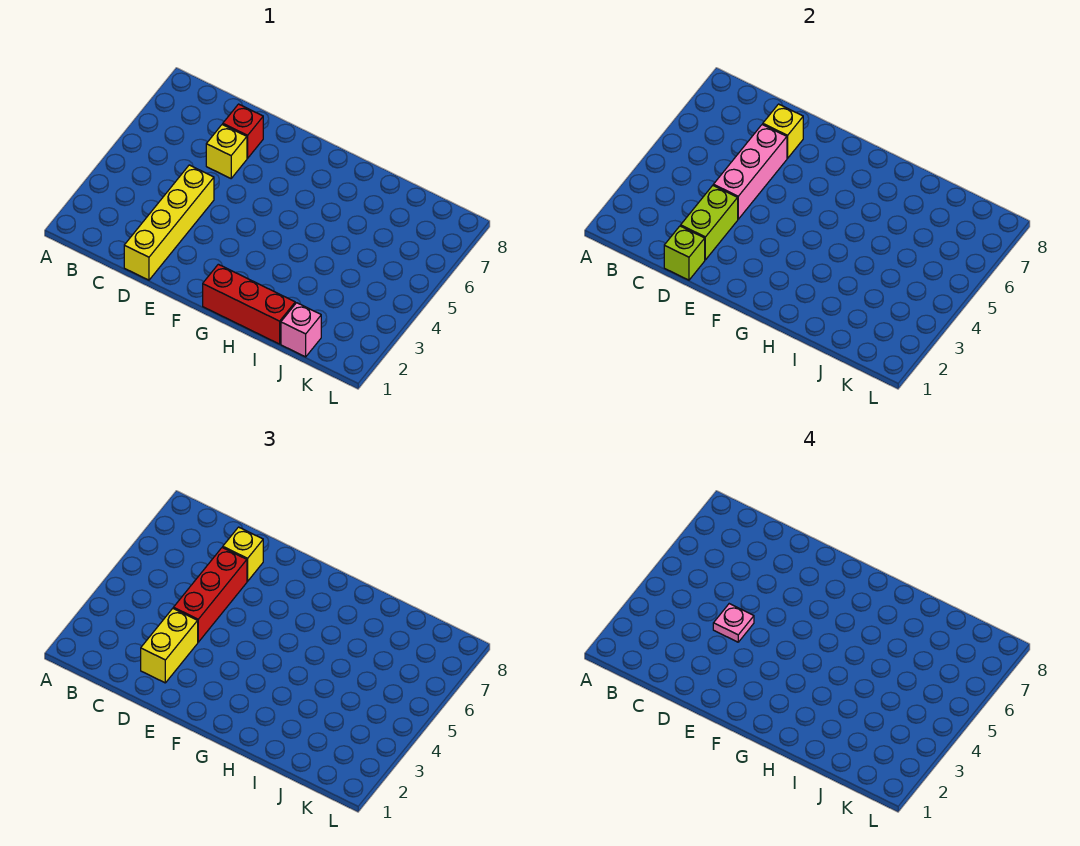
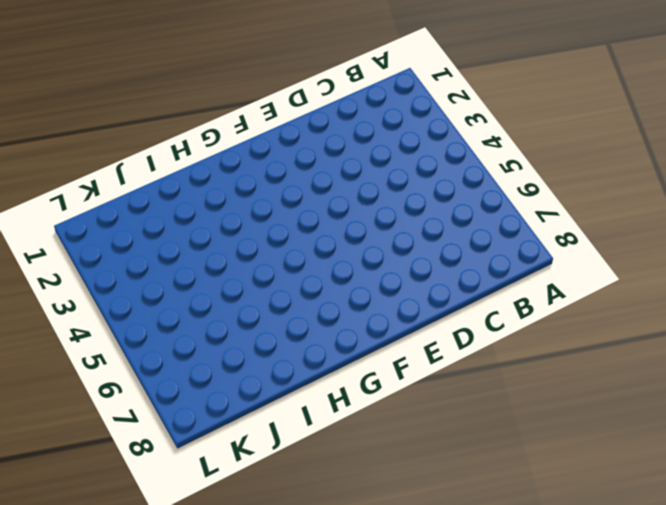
none -> yellow brick D1:D4 level 1
none -> yellow brick D6 level 1
none -> red brick D7 level 1

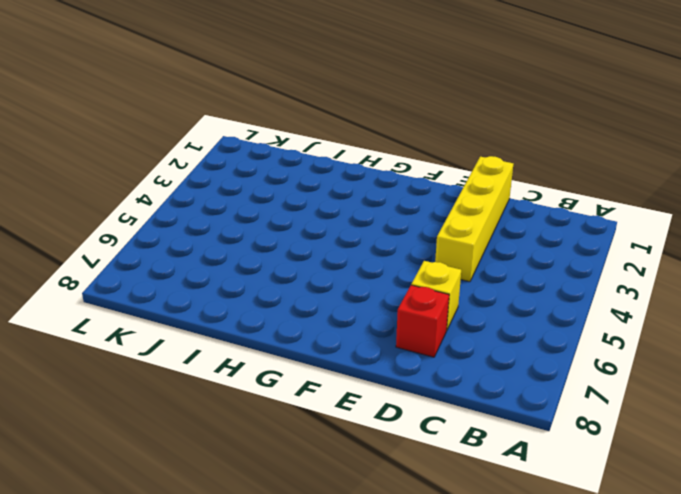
none -> red brick G1:I1 level 1
none -> pink brick J1 level 1
none -> lime brick D1 level 2

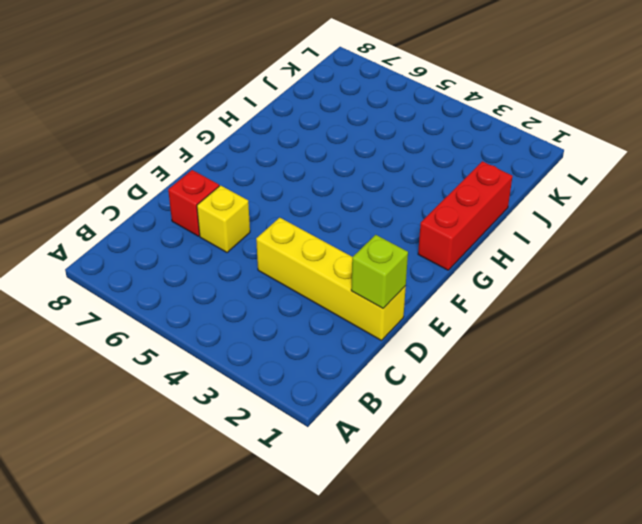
none -> pink brick J1 level 1
none -> lime brick D2:D3 level 2
none -> pink brick D4:D6 level 2

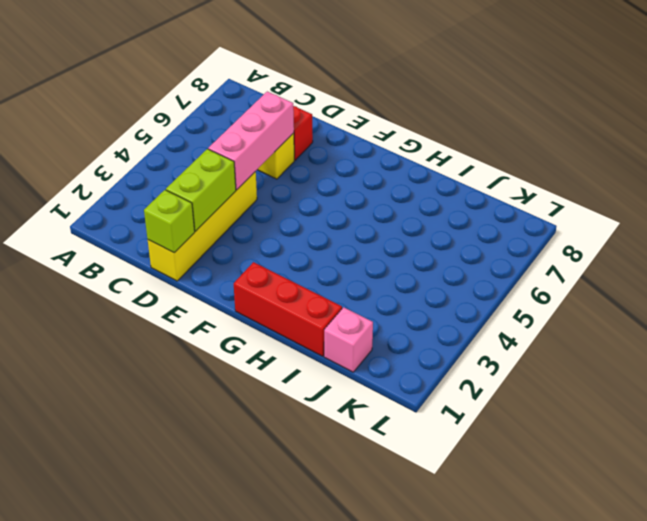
none -> yellow brick D7 level 2
none -> yellow brick D2:D3 level 3
none -> red brick D4:D6 level 3

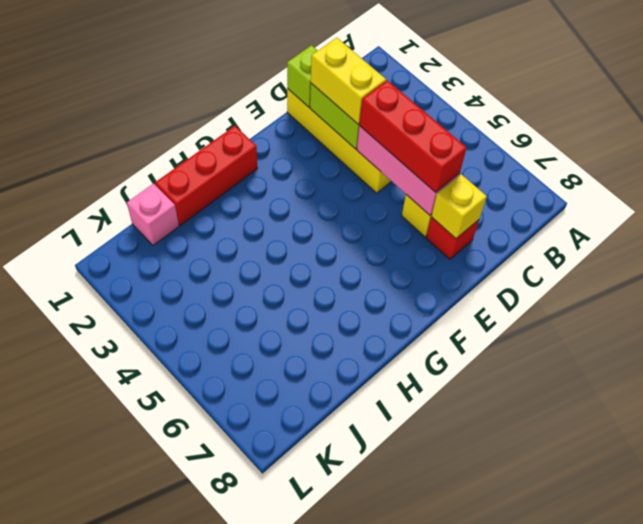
none -> yellow brick D7 level 3
none -> pink plate D4 level 4

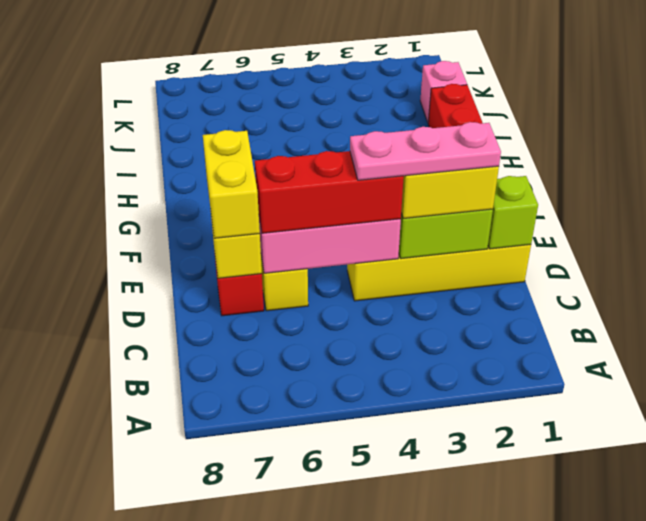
pink plate D2:D4 level 4 -> pink plate D4 level 4
yellow brick D7:E7 level 3 -> yellow brick D7 level 3

